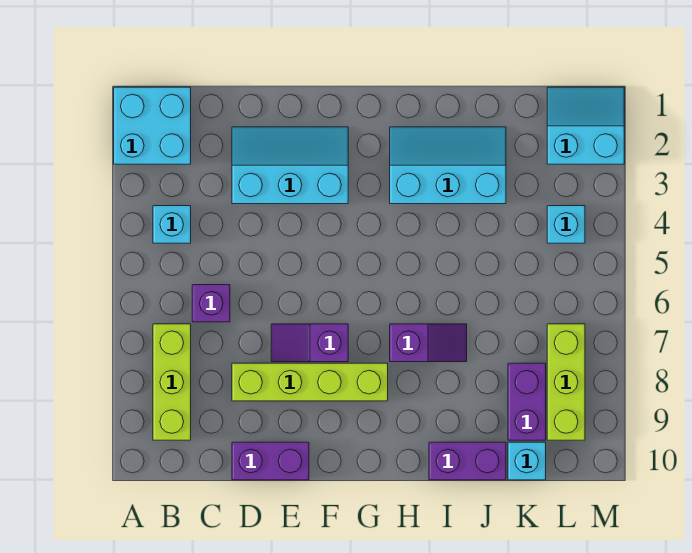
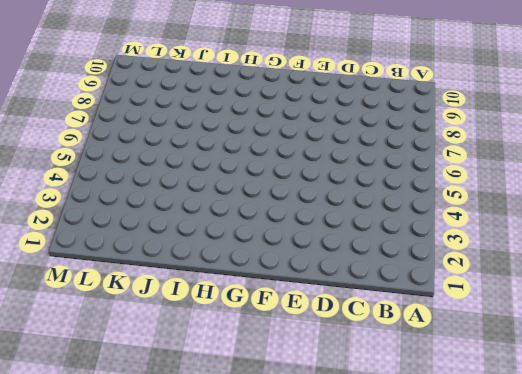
none -> cyan brick A1:B2 level 1
none -> cyan brick B4 level 1
none -> lime brick B7:B9 level 1

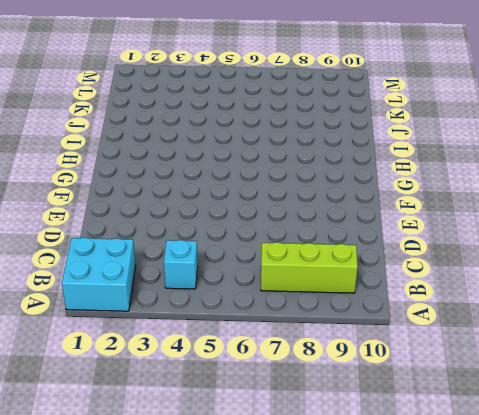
none -> purple brick C6 level 1
none -> cyan slope D2:F3 level 1 top 3
none -> lime brick D8:G8 level 1

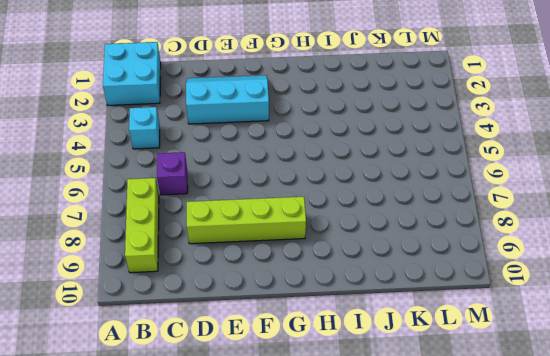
none -> purple brick D10:E10 level 1
none -> purple slope E7:F7 level 1 top F
none -> cyan slope H2:J3 level 1 top 3

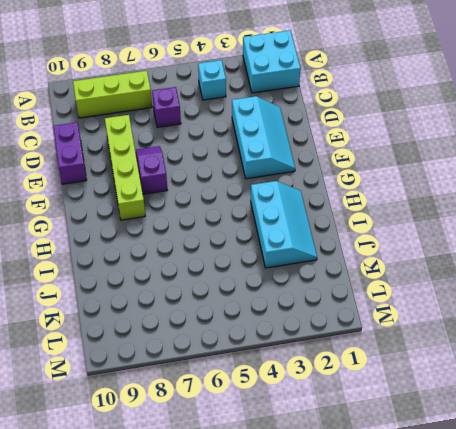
none -> purple slope H7:I7 level 1 top H
none -> purple brick I10:J10 level 1
none -> purple brick K8:K9 level 1

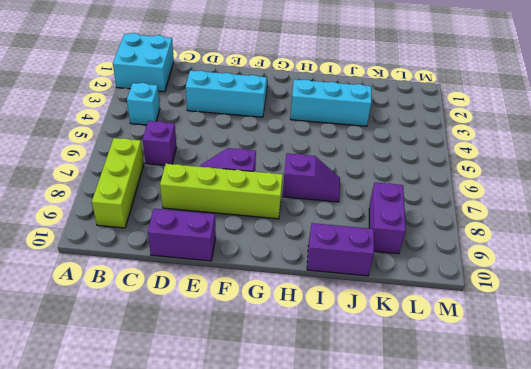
none -> cyan brick K10 level 1
none -> cyan slope L1:M2 level 1 top 2
none -> cyan brick L4 level 1

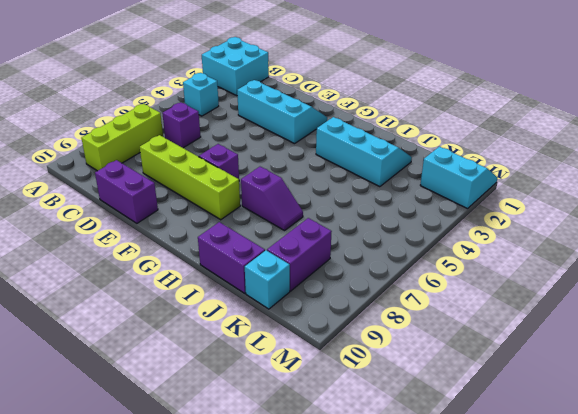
none -> cyan brick L4 level 1
none -> lime brick L7:L9 level 1

